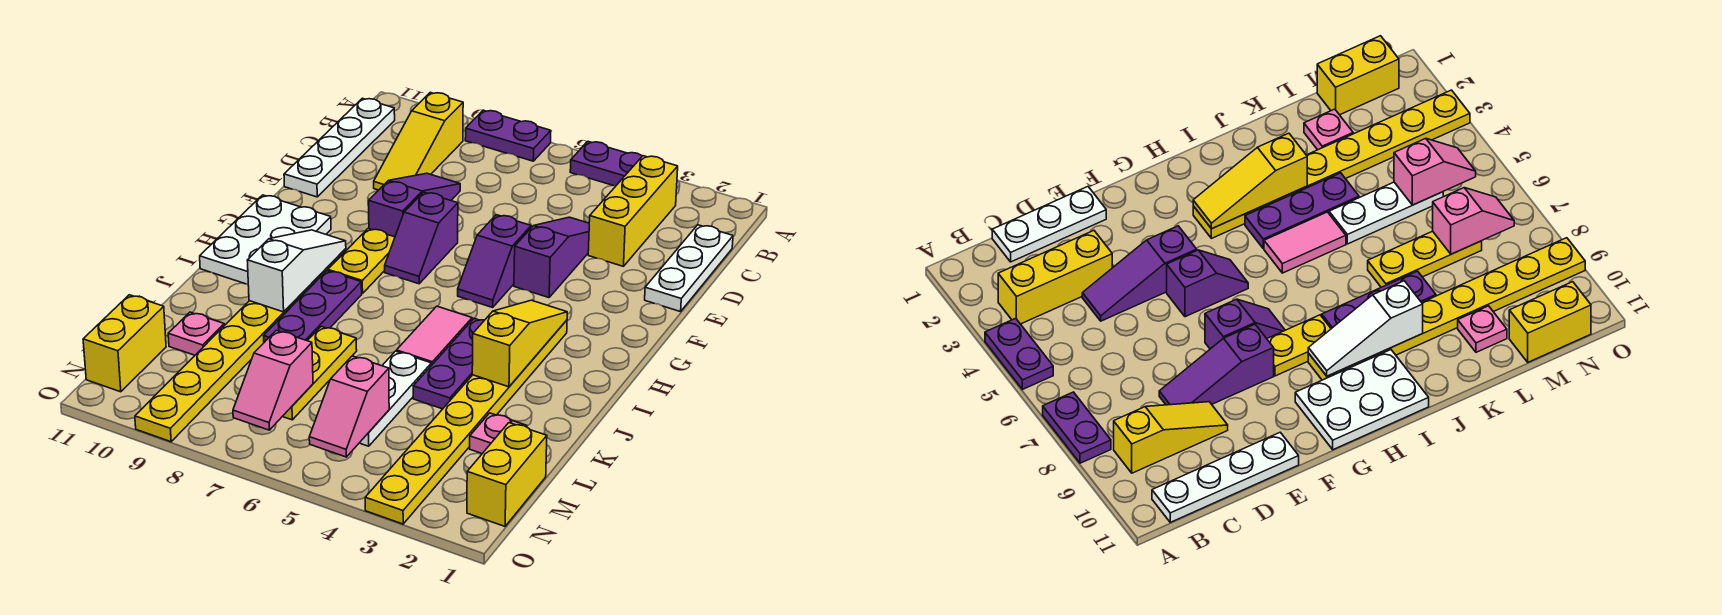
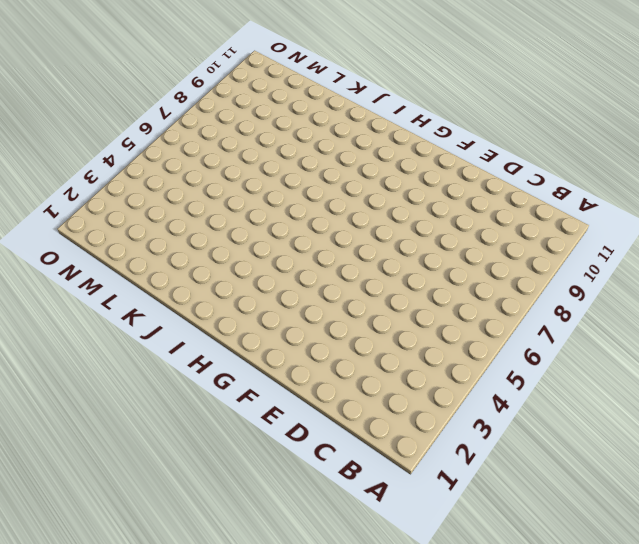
none -> purple plate A4:A5 level 1
none -> purple plate A7:A8 level 1
none -> yellow brick B3:D3 level 1

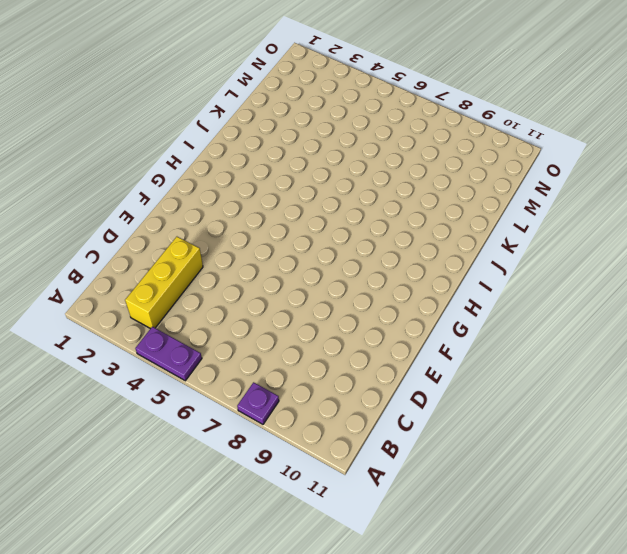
purple plate A8 level 1 -> purple plate A7:A8 level 1
none -> yellow slope B9:D9 level 1 top B
none -> white plate B11:E11 level 1
none -> white plate C1:E1 level 1

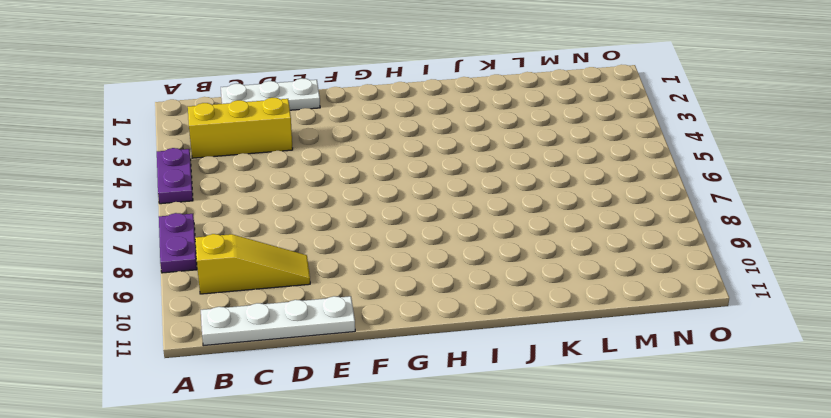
none -> purple slope D4:F4 level 1 top F
none -> purple slope D8:F8 level 1 top F
none -> purple slope F5:G5 level 1 top F

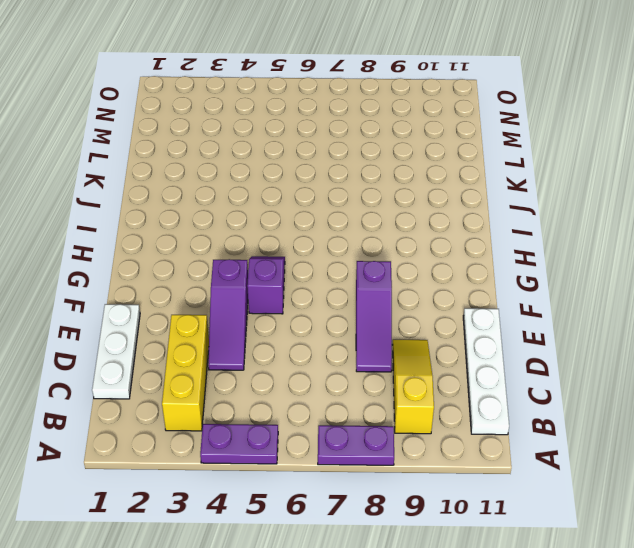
none -> purple slope F7:G7 level 1 top F
none -> yellow plate G8:H8 level 1
none -> white plate G10:I11 level 1

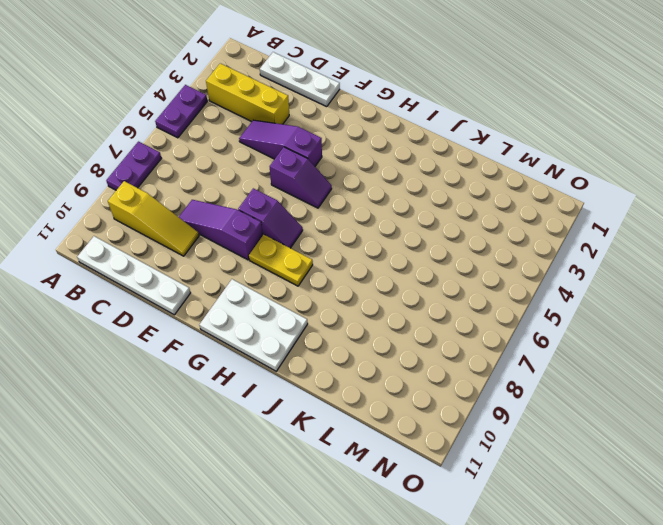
none -> yellow plate H3:O3 level 1
none -> yellow plate H9:O9 level 1
none -> purple plate I4:K4 level 1

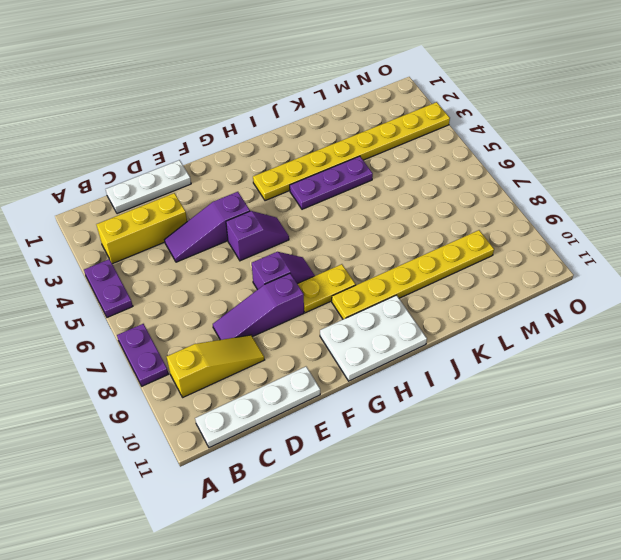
yellow plate H9:M9 level 1 -> yellow plate H9:O9 level 1
none -> pink tile I5:J5 level 1
none -> purple plate I8:K8 level 1
none -> white plate K5:M5 level 1

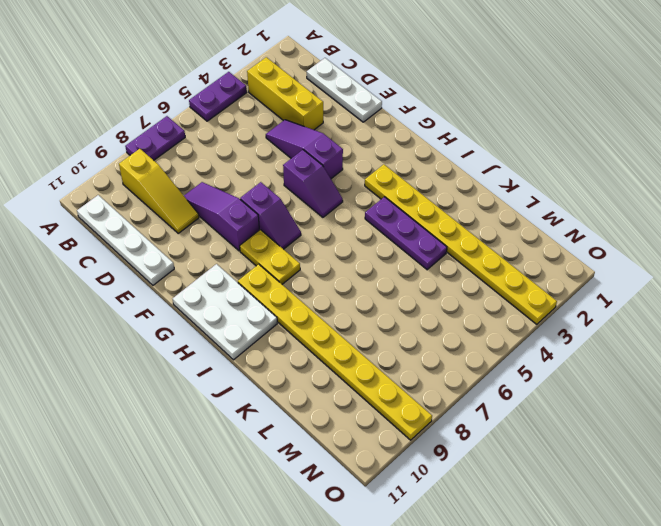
none -> pink tile I5:J5 level 1
none -> purple plate I8:K8 level 1
none -> white plate K5:M5 level 1

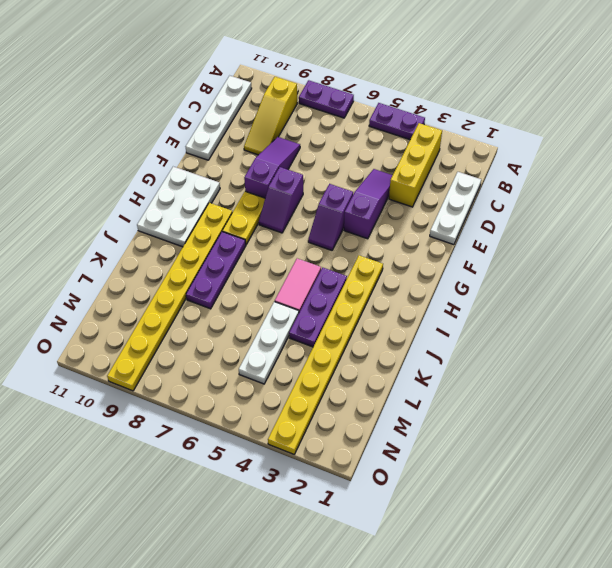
none -> yellow plate K7:M7 level 1
none -> pink plate L2 level 1
none -> pink plate L10 level 1

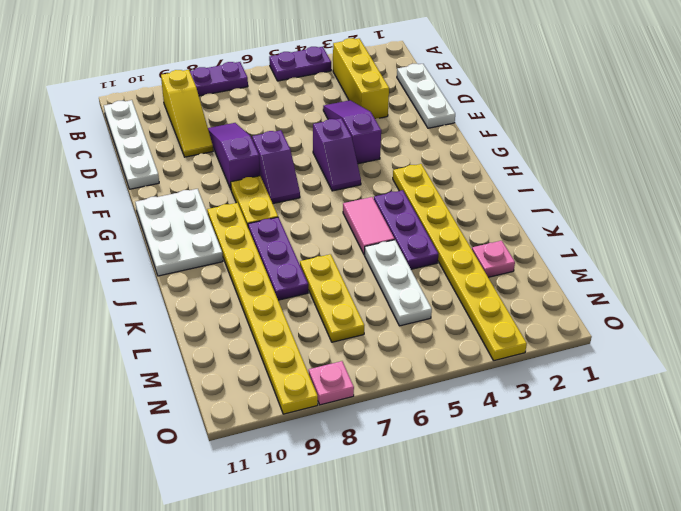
pink plate O8 level 1 -> pink plate L10 level 1
none -> yellow brick M1:N1 level 1
none -> yellow brick M11:N11 level 1
none -> yellow slope H3:J3 level 2 top J

